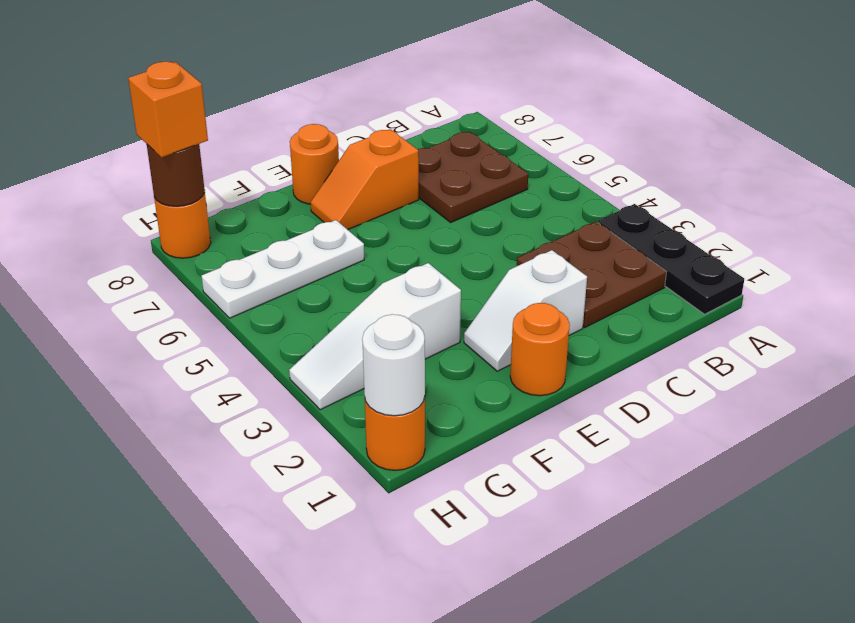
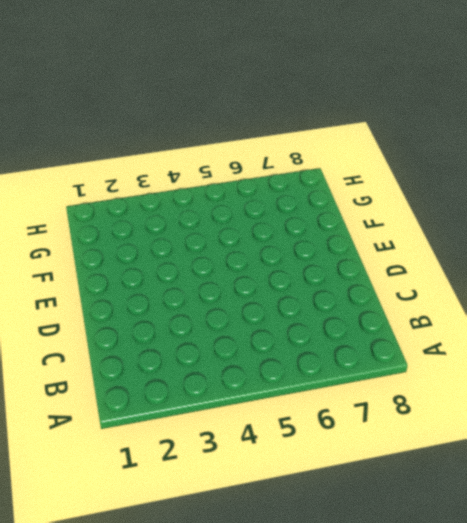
none -> black plate A1:A3 level 1
none -> brown plate B2:C3 level 1
none -> brown plate B6:C7 level 1

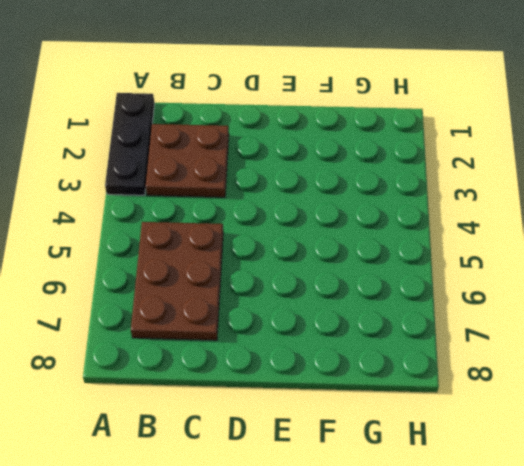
brown plate B5:C7 level 1 -> brown plate B6:C7 level 1
none -> white slope D2:E2 level 1 top D
none -> orange slope D7:E7 level 1 top D
none -> orange round brick E1 level 1

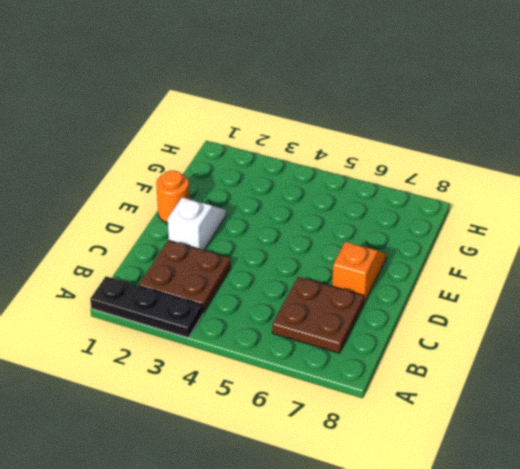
none -> orange round brick E8 level 1
none -> white slope F3:H3 level 1 top F
none -> white plate F6:H6 level 1

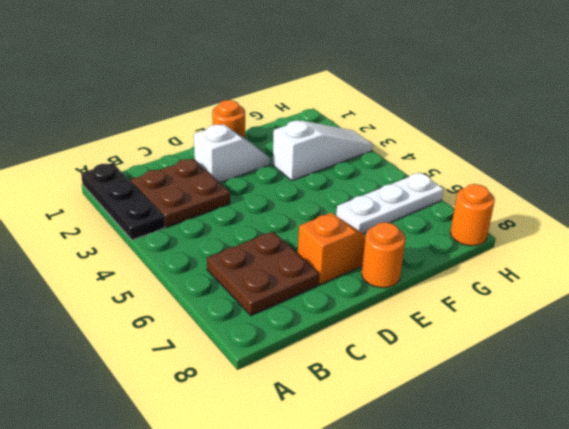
none -> orange round brick H1 level 1
none -> white round brick H1 level 2
none -> brown round brick H8 level 2

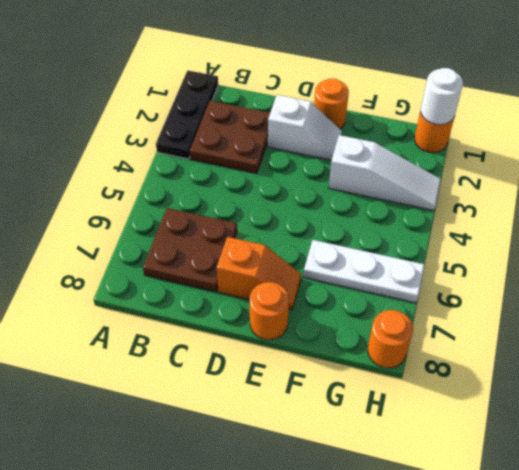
none -> brown round brick H8 level 2
none -> orange brick H8 level 3

